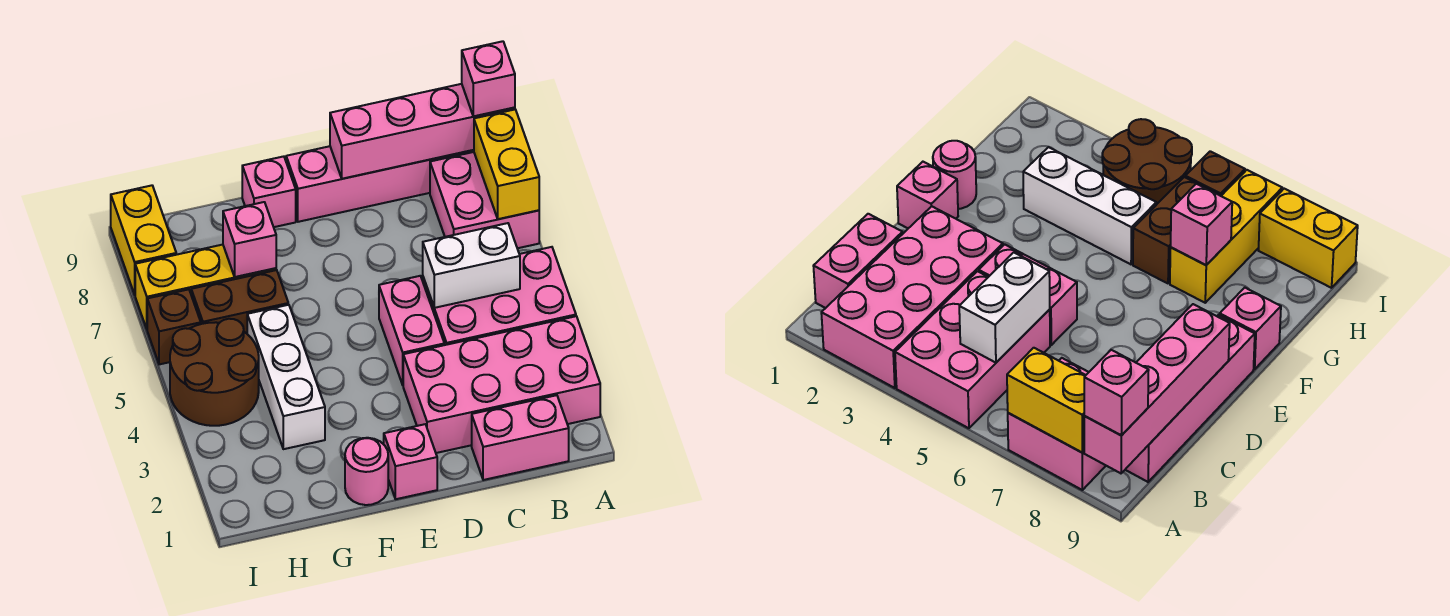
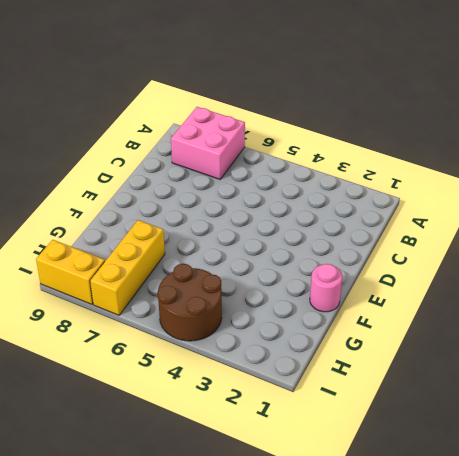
none -> pink brick A2:D3 level 1
none -> pink brick A4:C5 level 1
none -> pink brick B1:C1 level 1

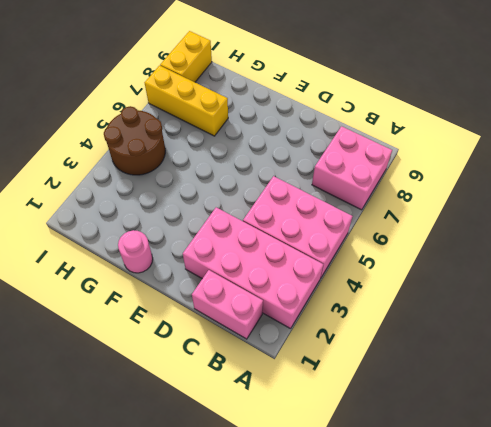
none -> pink brick B9:E9 level 1
none -> pink brick D4:D5 level 1
none -> pink brick E1 level 1

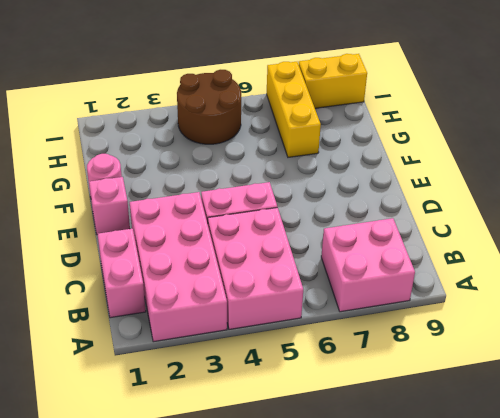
none -> pink brick B9:E9 level 1
none -> pink brick F9 level 1
none -> white brick G3:G5 level 1

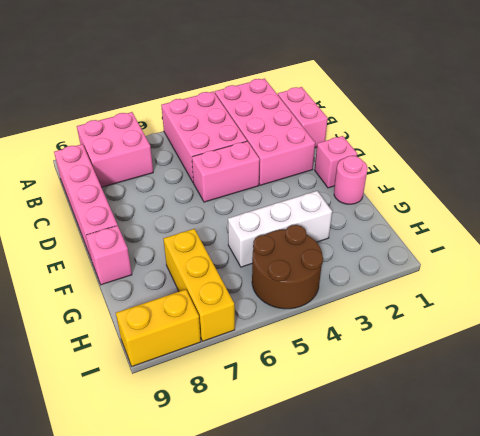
none -> brown brick G6:H6 level 1
none -> brown brick I6 level 1
none -> yellow brick A7:A8 level 2

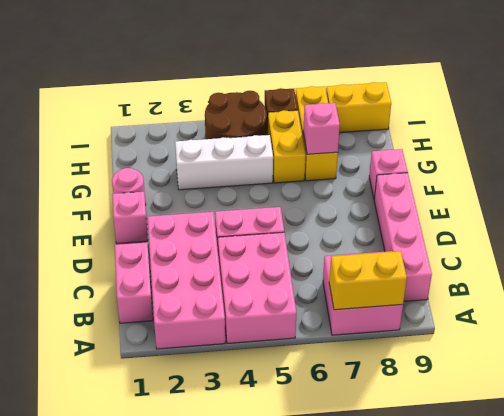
yellow brick G6:H6 level 1 -> brown brick G6:H6 level 1
none -> pink brick A9:D9 level 2
none -> white brick B5:C5 level 2
none -> pink brick A9 level 3

